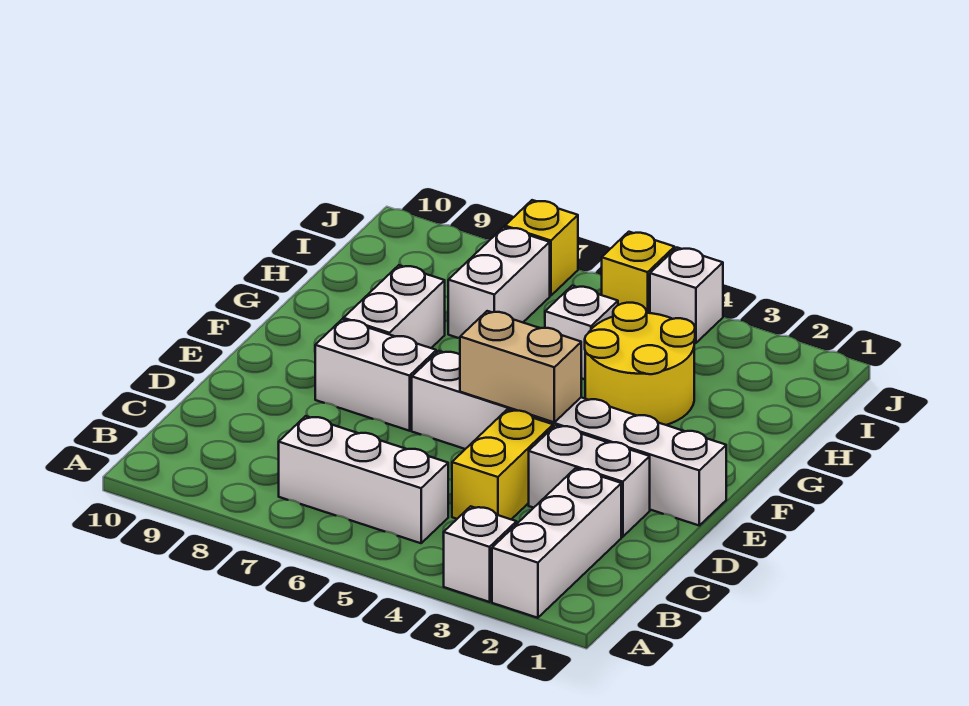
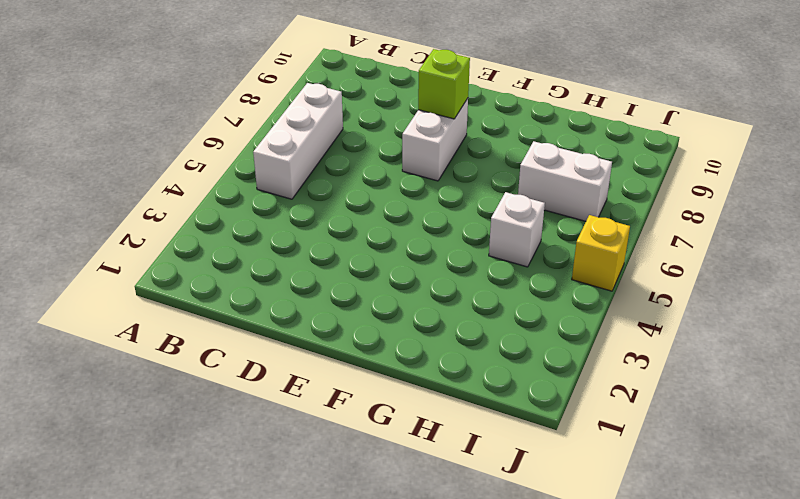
lime brick E8 level 2 -> none
none -> white brick A2:C2 level 1
none -> white brick A3 level 1
none -> yellow brick C4:D4 level 1

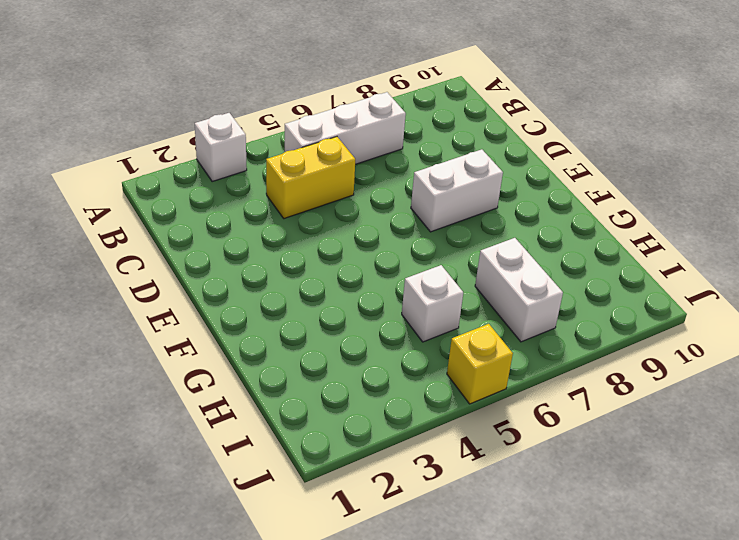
yellow brick C4:C5 level 1 -> yellow brick C4:D4 level 1
none -> white brick A2:C2 level 1
none -> white brick D2:D3 level 1
none -> white brick E1:E6 level 1

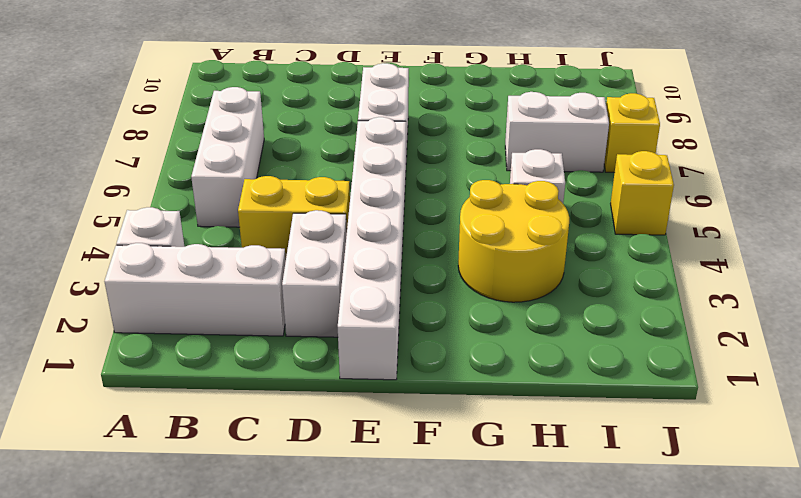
none -> white brick F8:G8 level 1
none -> white brick J4 level 1
none -> tan brick E4:E5 level 2

